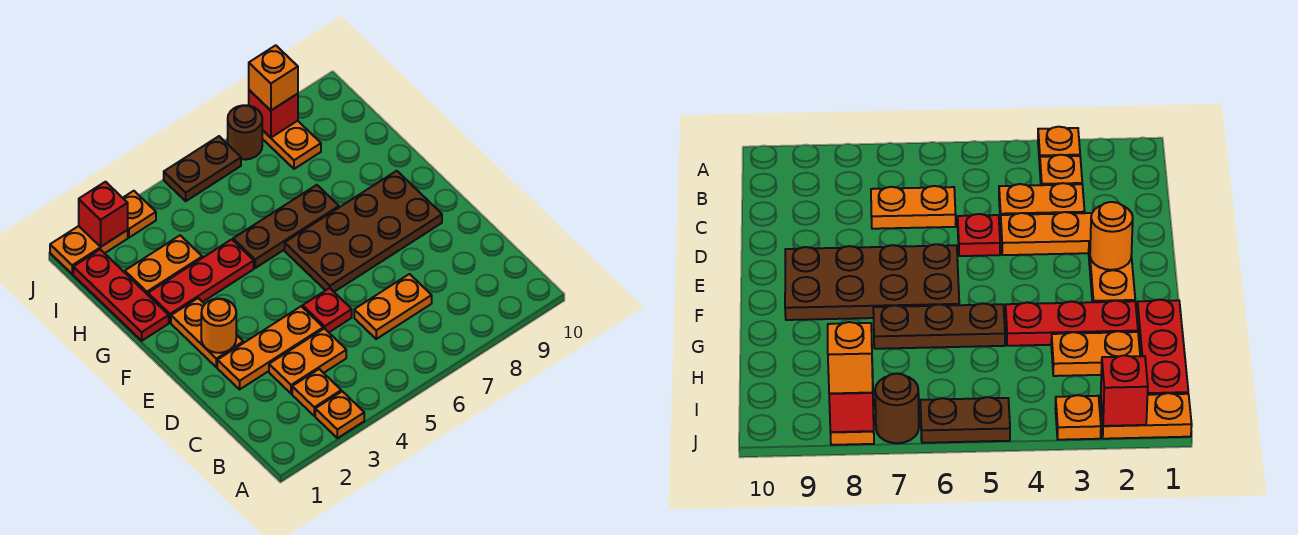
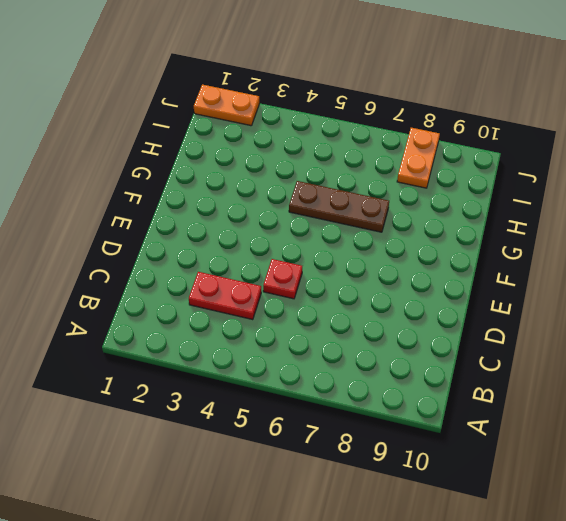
red plate C3:C4 level 1 -> orange plate C3:C4 level 1
none -> orange plate A3 level 1
none -> orange plate B3 level 1
none -> orange plate C6:C7 level 1

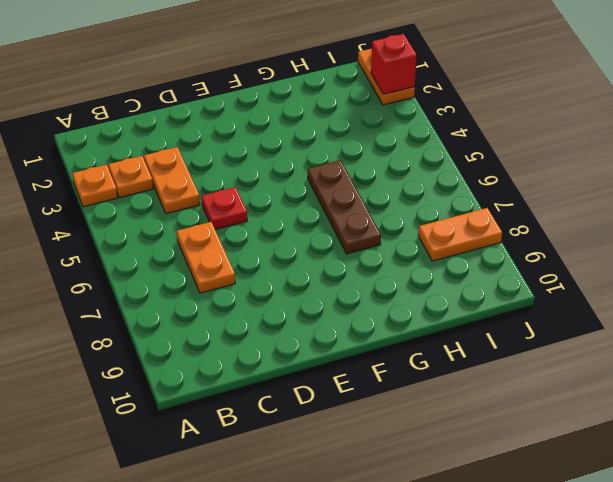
none -> orange plate D2:D4 level 1
none -> orange plate E2:F2 level 1
none -> brown plate E6:F9 level 1

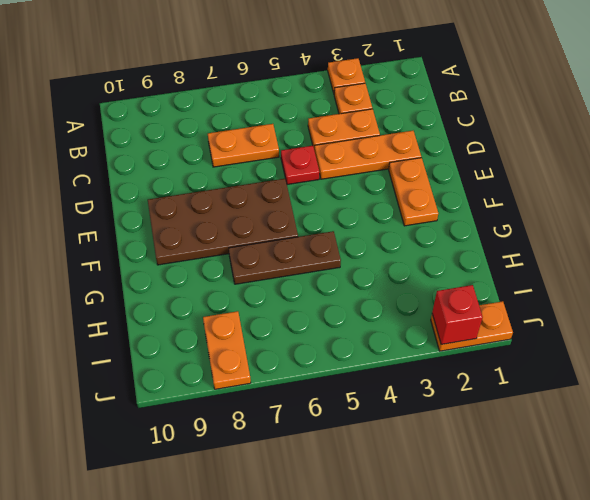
none -> red plate G1:I1 level 1
none -> red plate G2:G4 level 1
none -> orange plate H2:H3 level 1

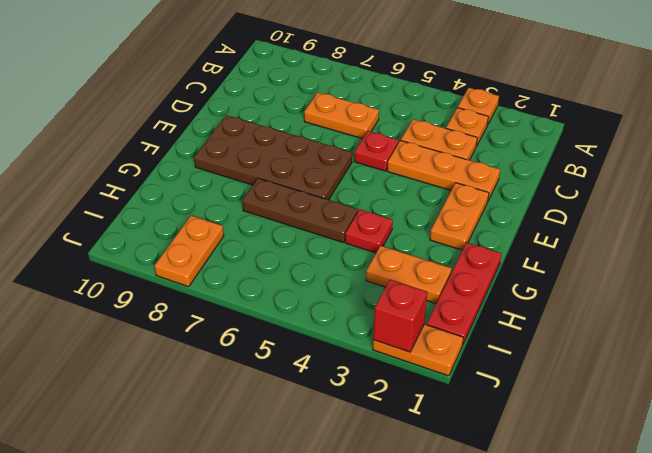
red plate G4 level 1 -> red plate G2:G4 level 1
none -> orange plate J3 level 1
none -> brown plate J5:J6 level 1
none -> brown round brick J7 level 1

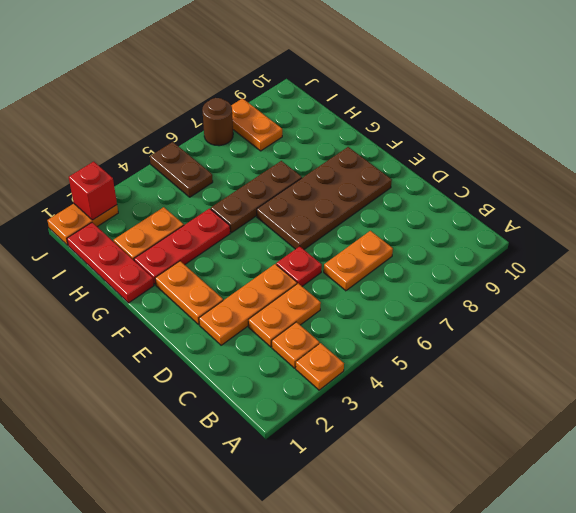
brown plate I5:J5 level 1 -> brown plate J5:J6 level 1
none -> orange plate J3 level 1
none -> orange round brick E2 level 2
none -> red brick J8 level 2

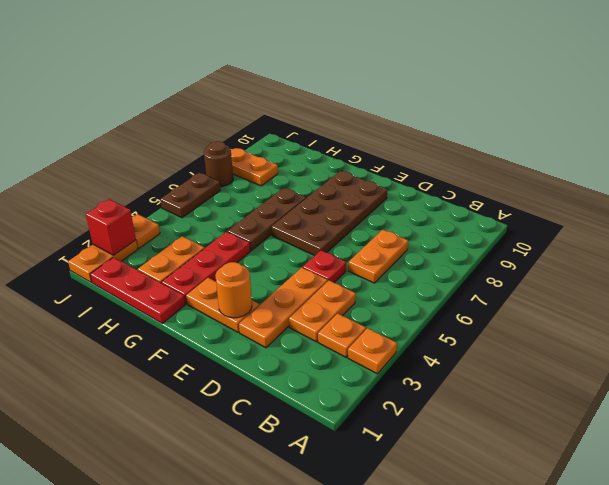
none -> red brick J8 level 2
none -> orange brick J8 level 3

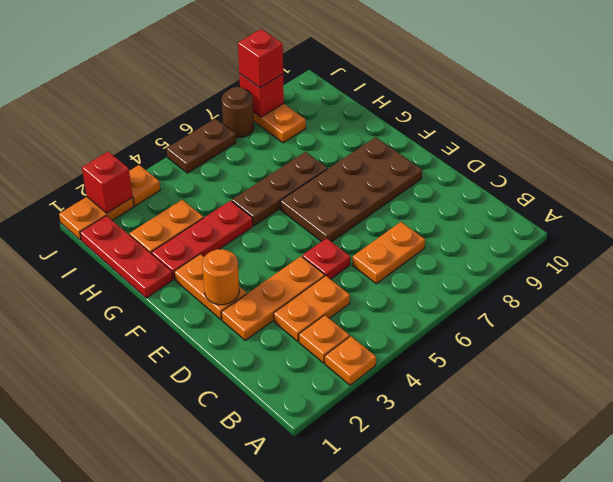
red brick J8 level 3 -> orange brick J8 level 3

